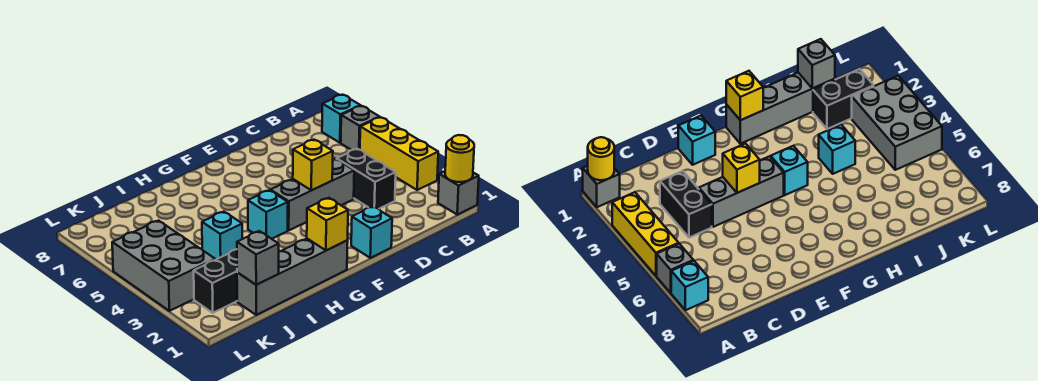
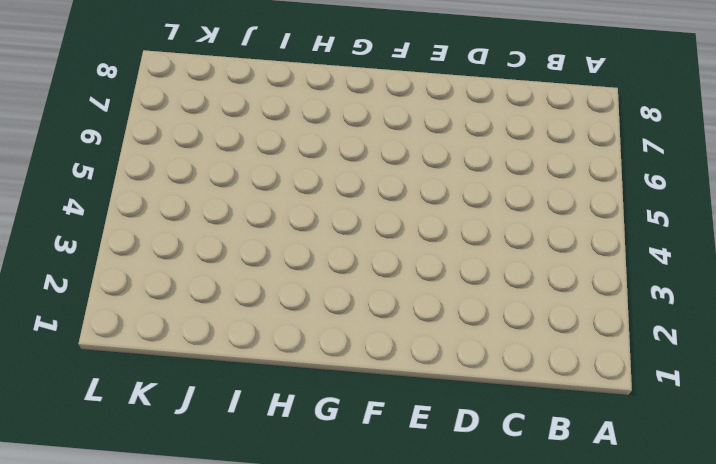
none -> grey brick A1 level 1
none -> yellow brick A3:A5 level 1
none -> grey brick A6 level 1

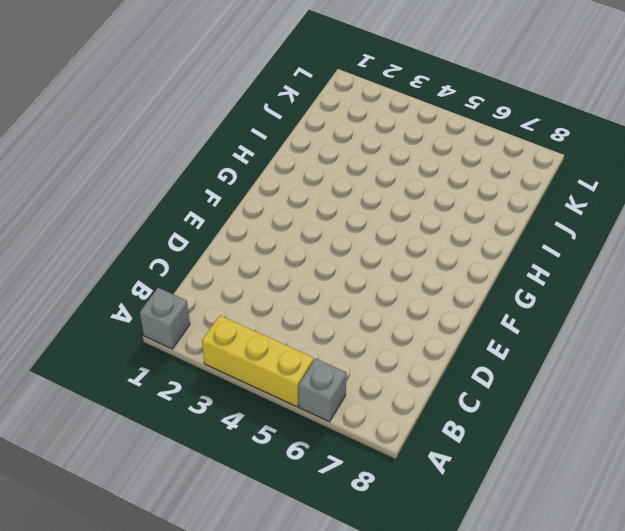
none -> cyan brick A7 level 1
none -> black brick C3:C4 level 1
none -> grey brick D4:F4 level 1

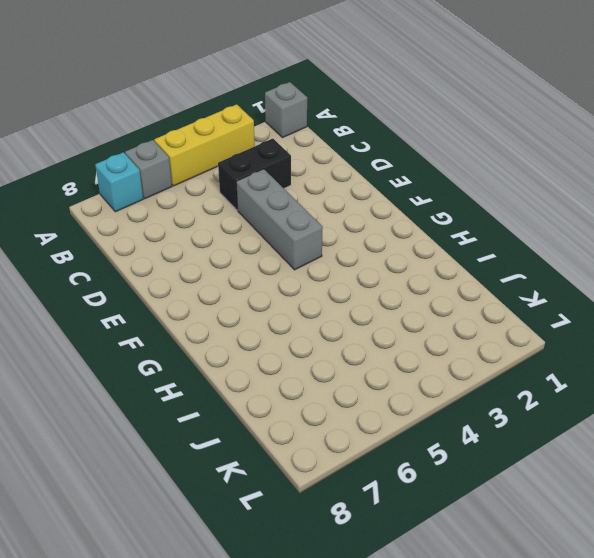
none -> cyan brick E1 level 1
none -> grey brick G1:J1 level 1
none -> cyan brick G4 level 1

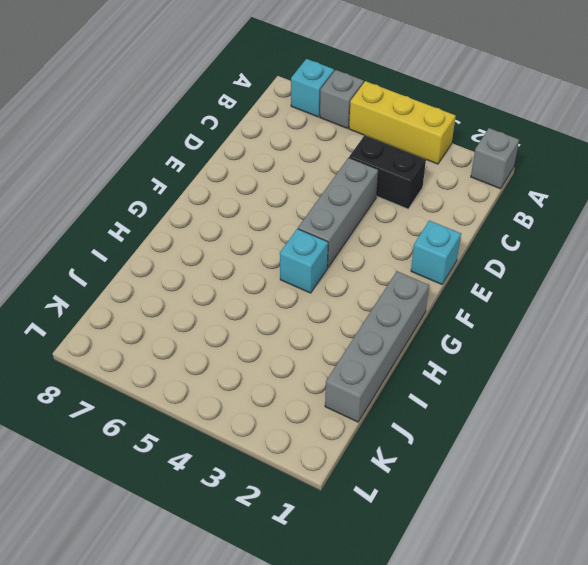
none -> cyan brick I4 level 1
none -> black brick J2:K2 level 1
none -> grey brick K3:L5 level 1

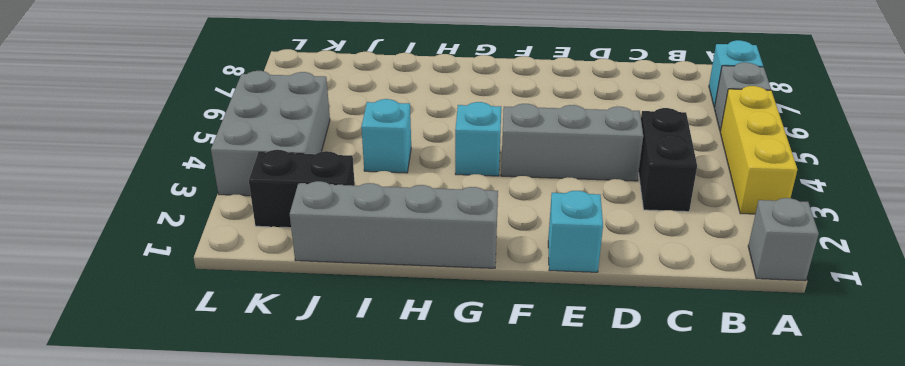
none -> yellow round brick A1 level 2
none -> yellow brick E4 level 2
none -> yellow brick G1 level 2

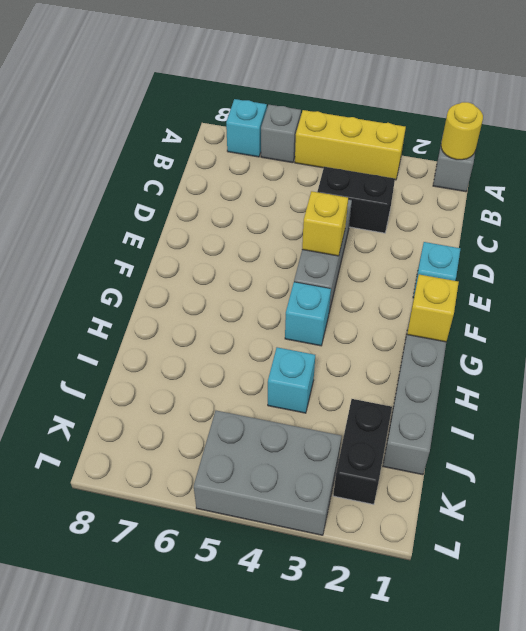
none -> grey brick J1 level 2

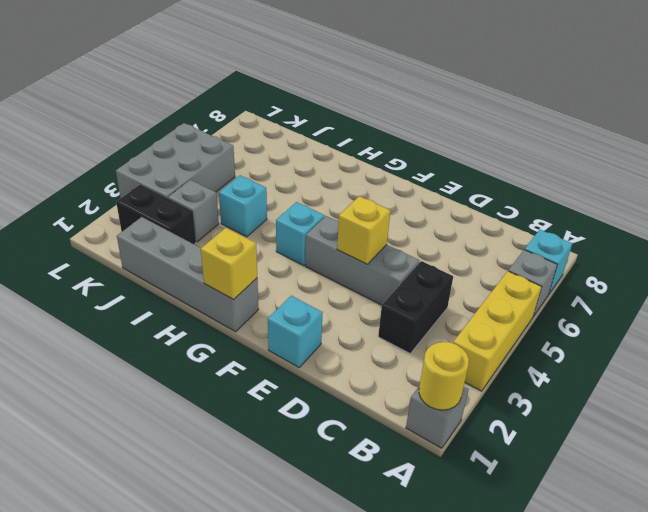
grey brick J3 level 1 -> grey brick J1 level 2

